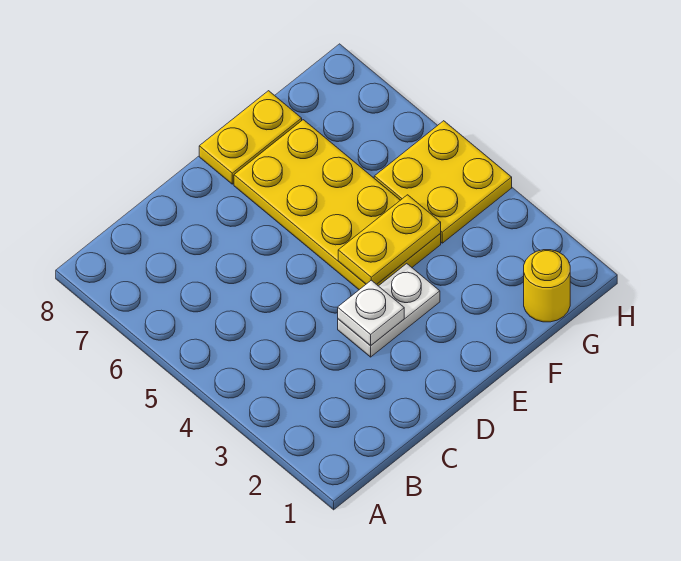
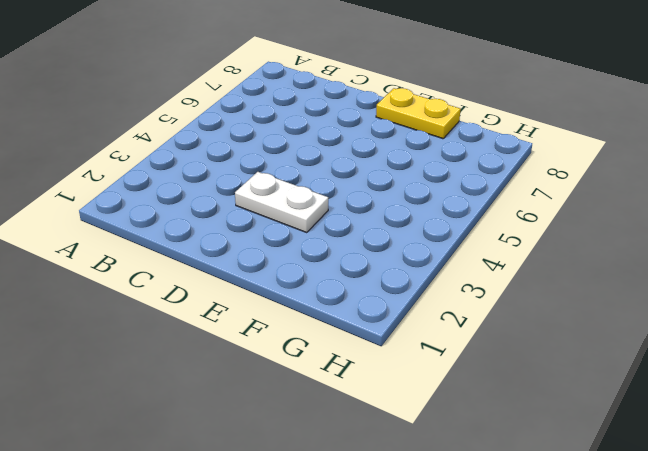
none -> yellow plate E4:F7 level 1
none -> yellow round brick G1 level 1

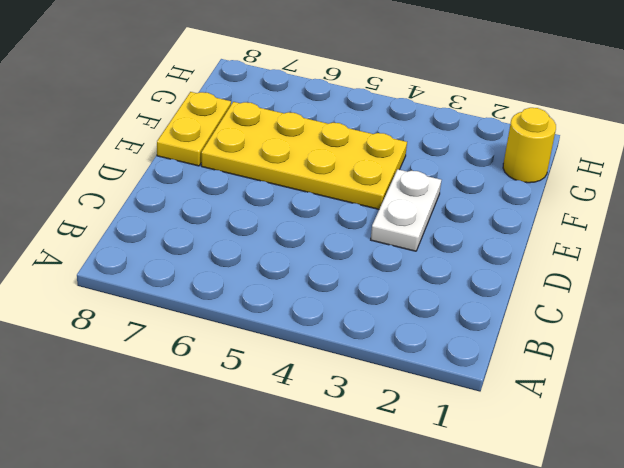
none -> yellow plate G4:H5 level 1
none -> white plate D3 level 2

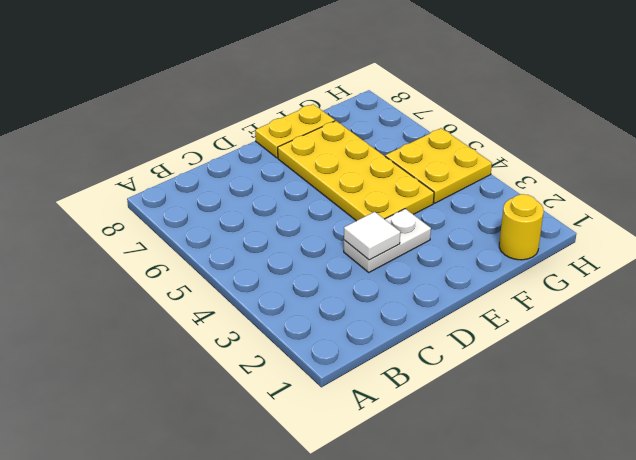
white tile D3 level 2 -> white plate D3 level 2
none -> yellow plate E4:F4 level 2

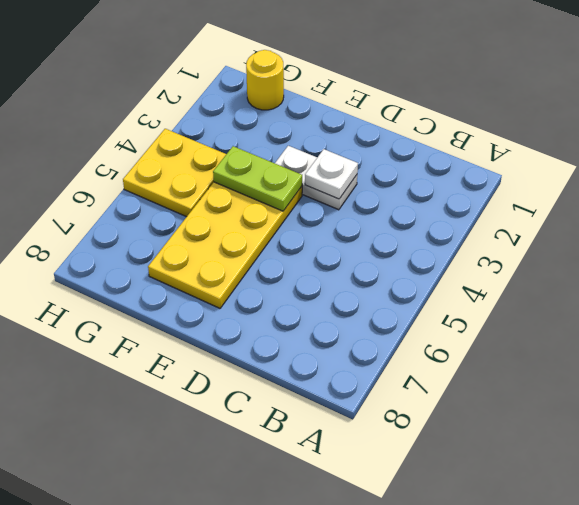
lime plate E4:F4 level 2 -> yellow plate E4:F4 level 2
none -> yellow plate E8:F8 level 1

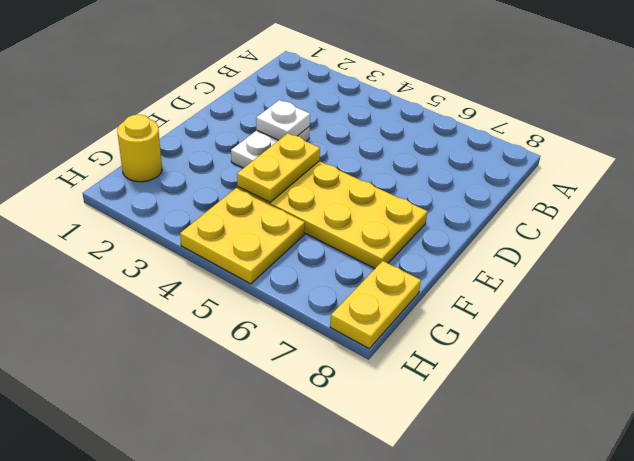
yellow plate G8:H8 level 1 -> yellow plate E8:F8 level 1

